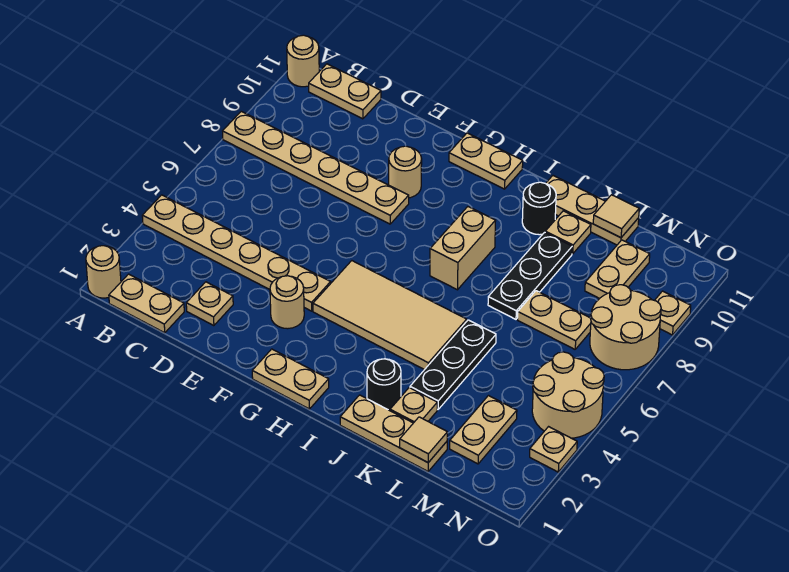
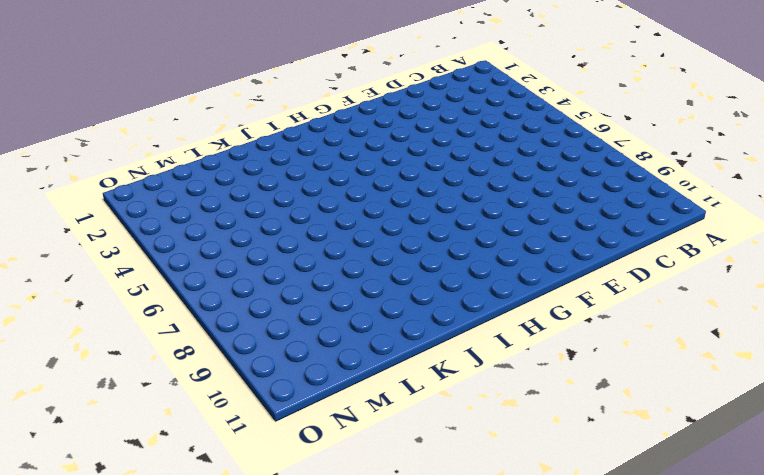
none -> tan round brick A1 level 1
none -> tan plate A4:F4 level 1
none -> tan plate A8:F8 level 1
none -> tan round brick A11 level 1

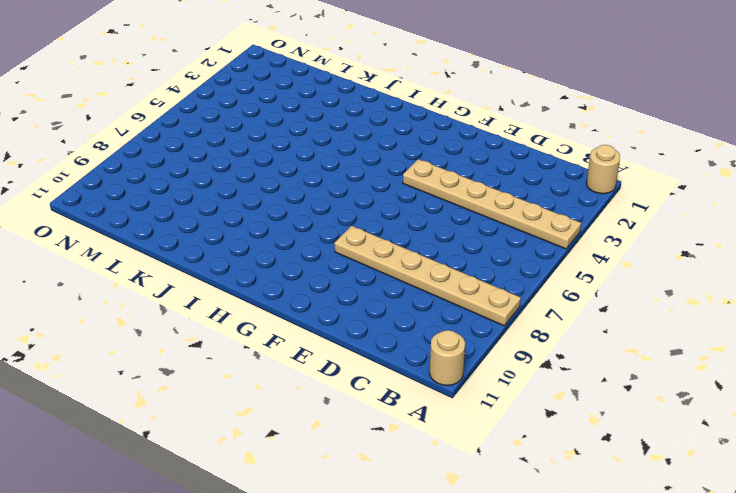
none -> tan plate B1:C1 level 1
none -> tan plate B11:C11 level 1
none -> tan plate D2 level 1
none -> tan round brick F3 level 1

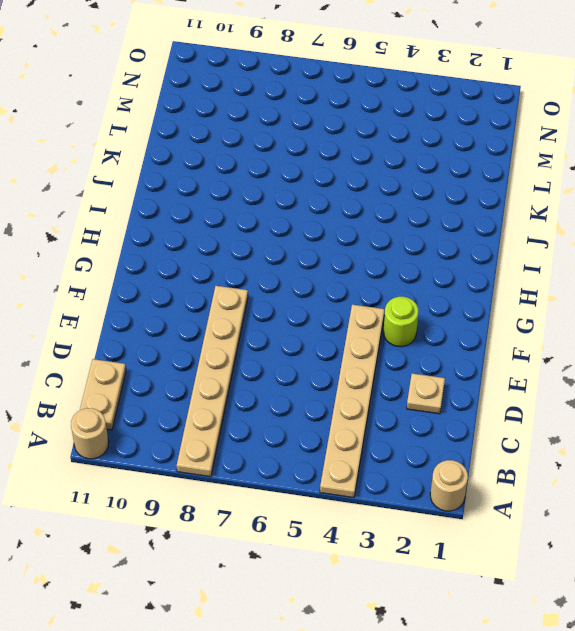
lime round brick F3 level 1 -> tan round brick F3 level 1
none -> tan plate B1:C1 level 1
none -> tan round brick F9 level 1
none -> tan plate G1:H1 level 1
none -> tan tile G4:J5 level 1

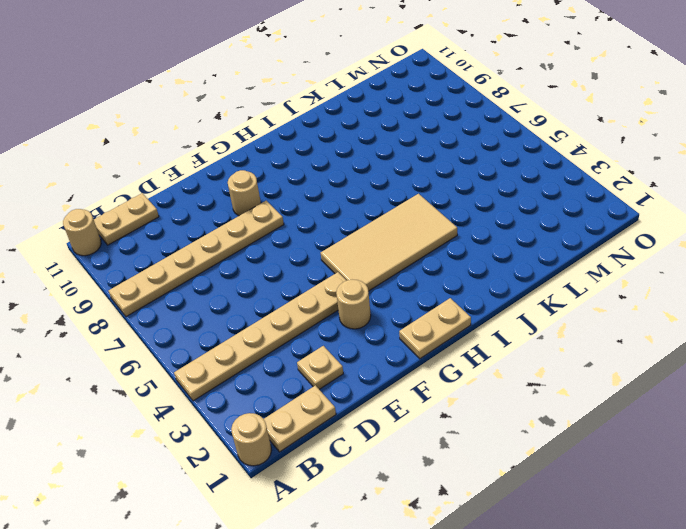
none -> tan plate G11:H11 level 1
none -> tan brick I7:I8 level 1
none -> tan plate J1:L1 level 1
none -> black round brick J2 level 1

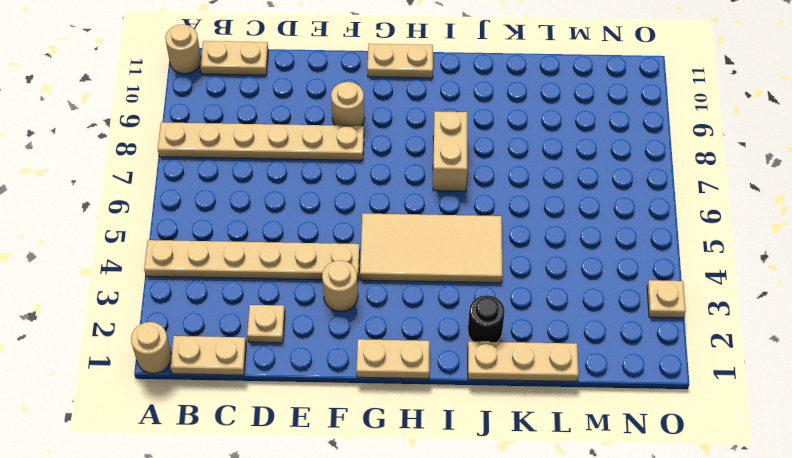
none -> black round brick J10 level 1
none -> tan plate J11:L11 level 1
none -> tan plate K2 level 1
none -> black plate K3:K5 level 1

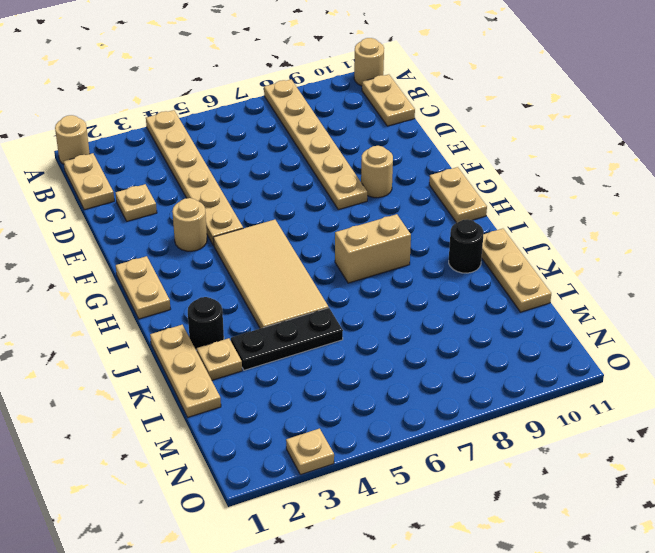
none -> black plate K7:K9 level 1
none -> tan plate K10 level 1
none -> tan plate L7:M7 level 1
none -> tan plate M2:M3 level 1

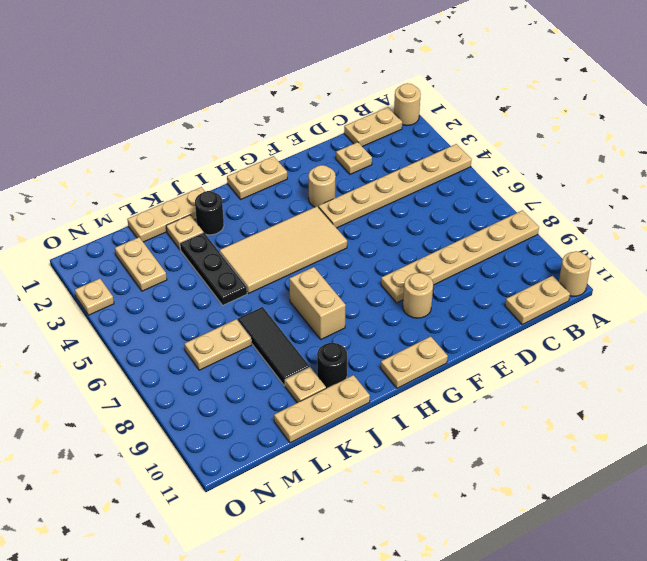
black tile K7:K9 level 1 -> black plate K7:K9 level 1
none -> tan plate M9:M10 level 1
none -> tan round brick N4:O5 level 1
none -> tan round brick N7:O8 level 1
none -> tan plate O9 level 1

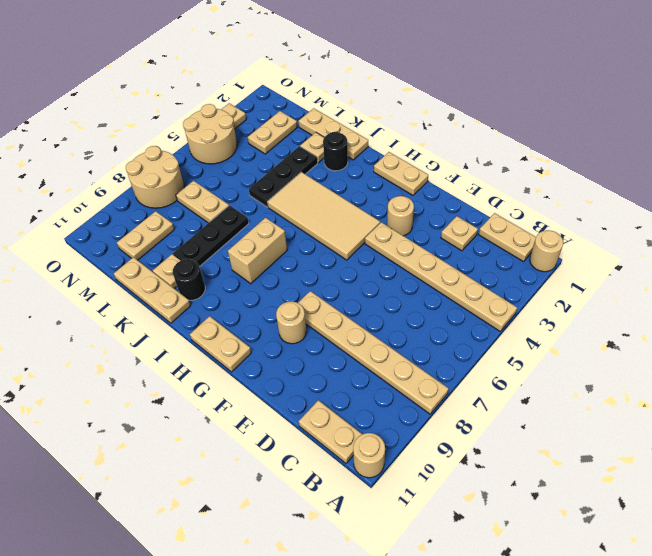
none -> tan plate O9 level 1
none -> tan tile L1 level 2
none -> tan tile L11 level 2

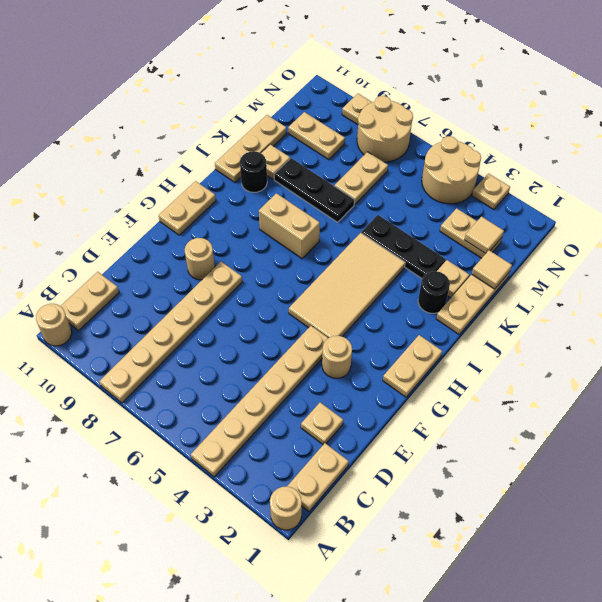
tan tile M2 level 2 -> tan tile L11 level 2

